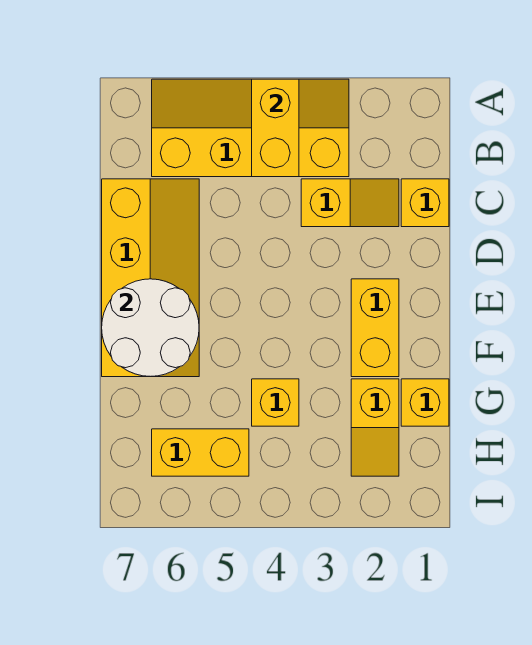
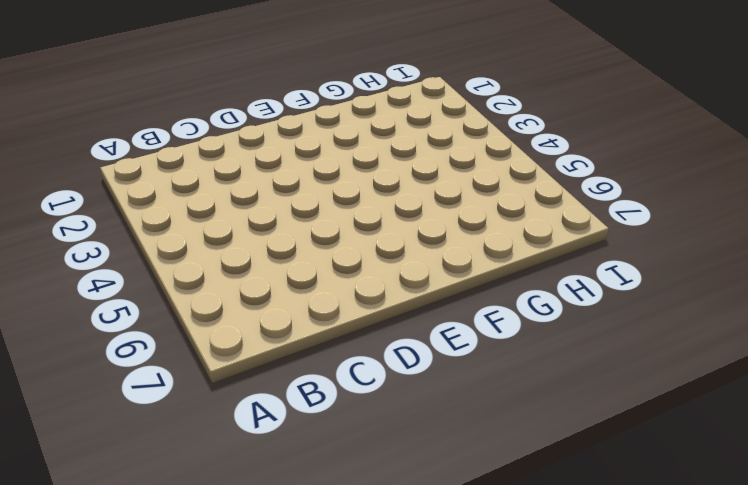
none -> yellow slope A3:B6 level 1 top B
none -> yellow brick C1 level 1

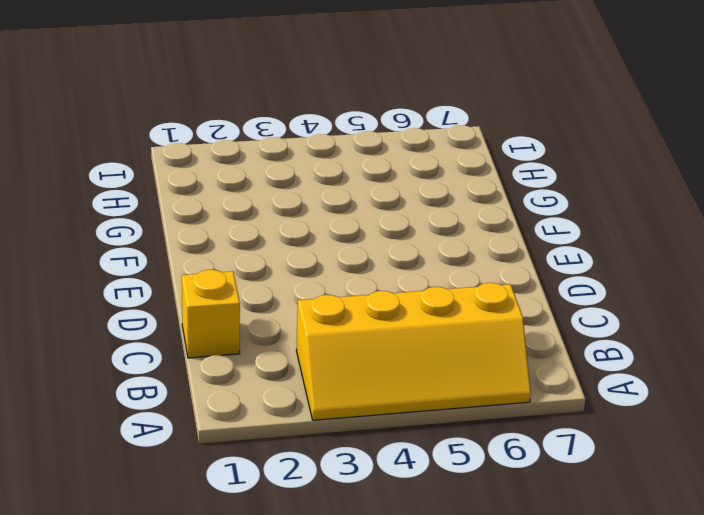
none -> yellow slope C2:C3 level 1 top 3
none -> yellow slope C6:F7 level 1 top 7

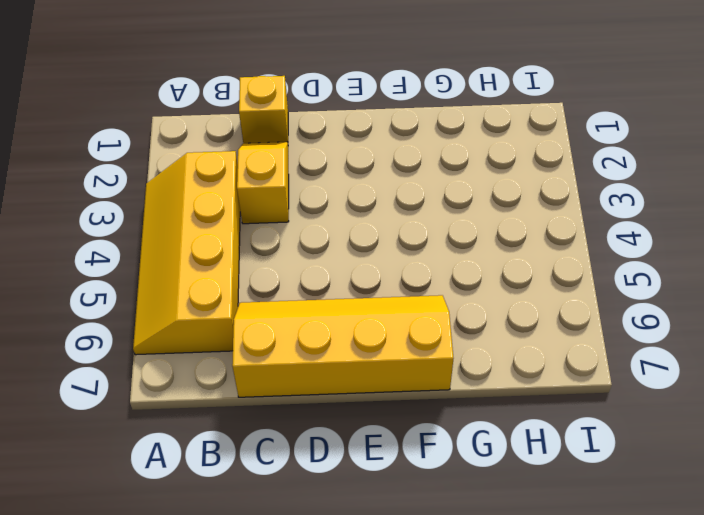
none -> yellow brick E2:F2 level 1
none -> yellow brick G1 level 1

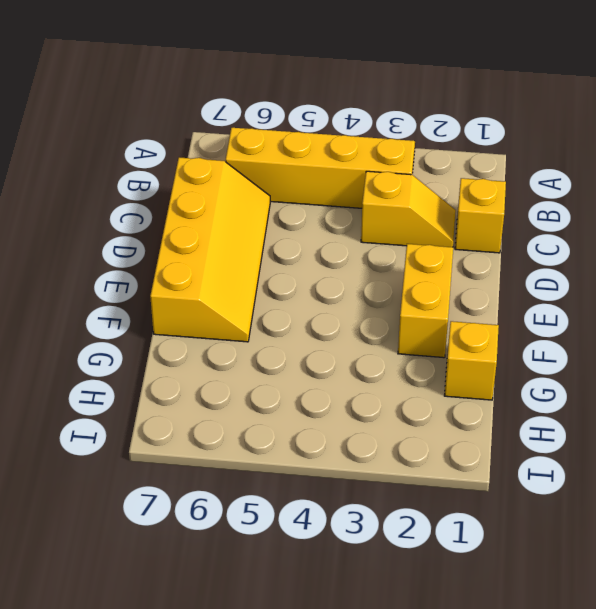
none -> yellow slope G2:H2 level 1 top G
none -> yellow brick G4 level 1

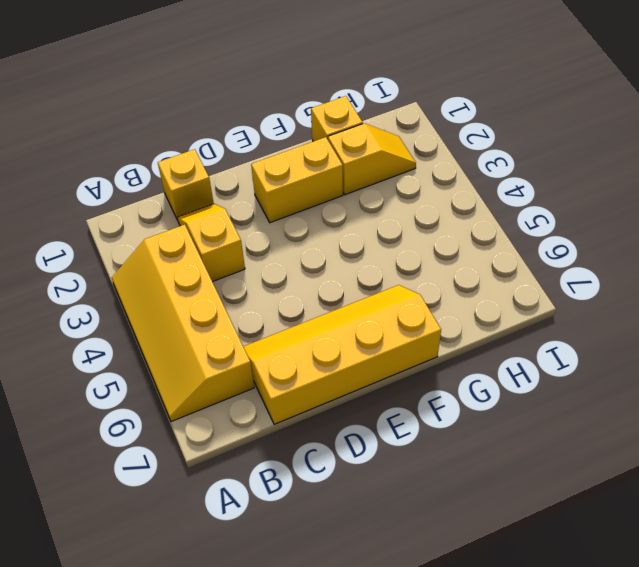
none -> yellow brick G4 level 1
none -> yellow brick H5:H6 level 1

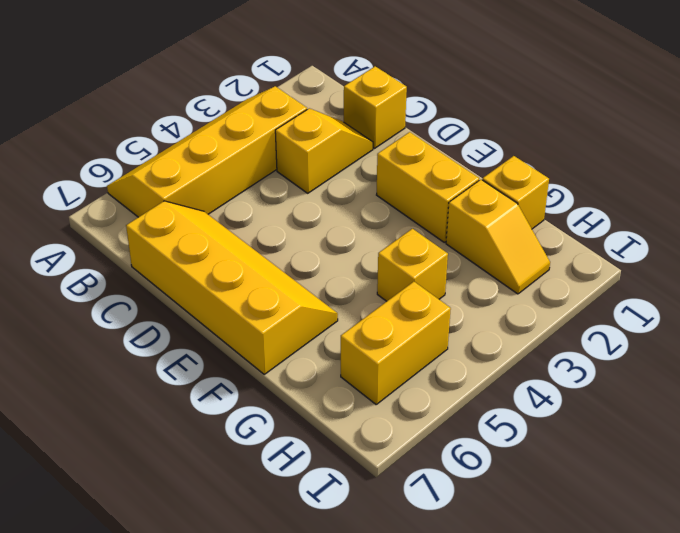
none -> yellow brick A4:B4 level 2
none -> white round brick E6:F7 level 2

